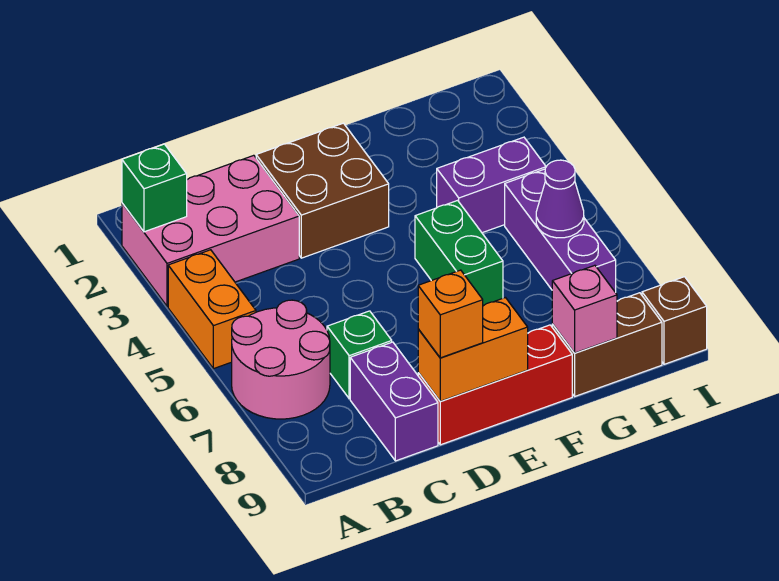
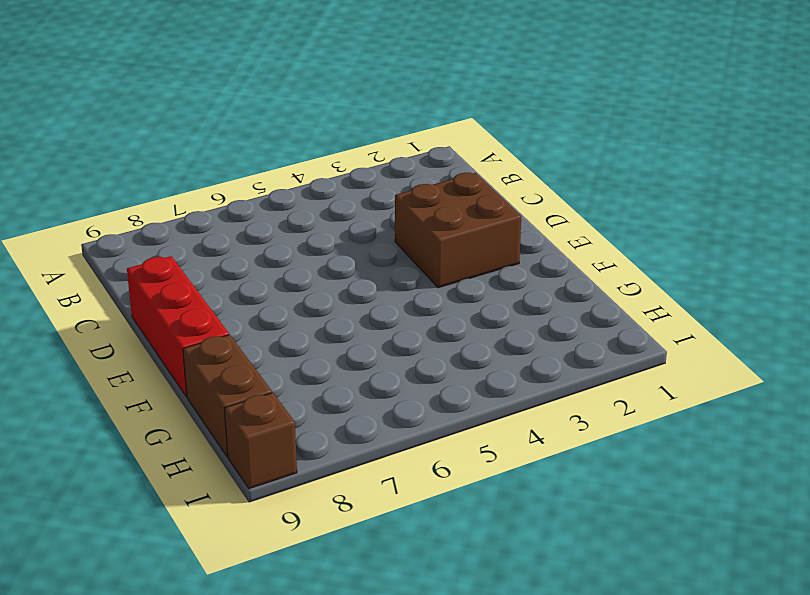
none -> pink brick A2:C3 level 1
none -> orange brick A4:A5 level 1
none -> pink round brick A6:B7 level 1

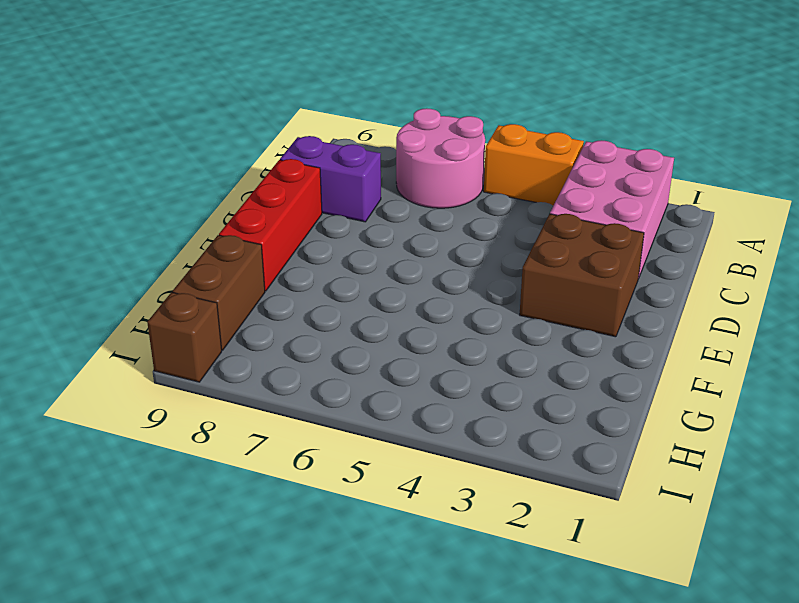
none -> green brick C7 level 1
none -> green brick F5:F6 level 1
none -> purple brick G4:H4 level 1

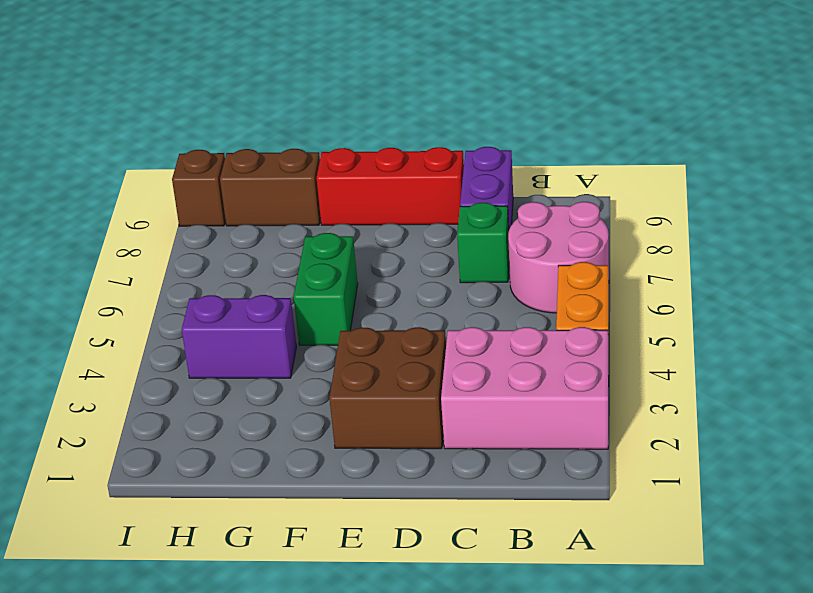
none -> purple brick H5:H7 level 1
none -> green brick A2 level 2
none -> orange brick D9:E9 level 2

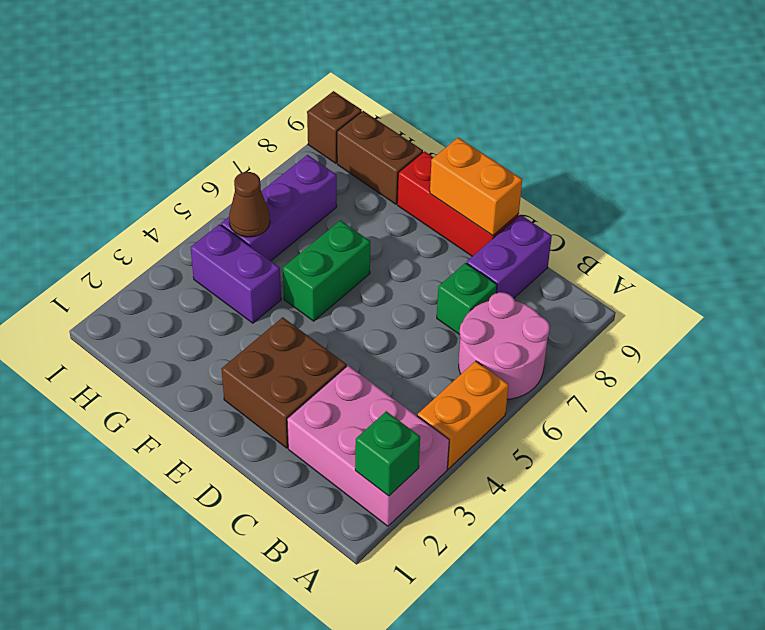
brown cone H5 level 2 -> none
none -> pink brick G9 level 2
none -> purple cone H6 level 2
none -> orange brick D9 level 3

